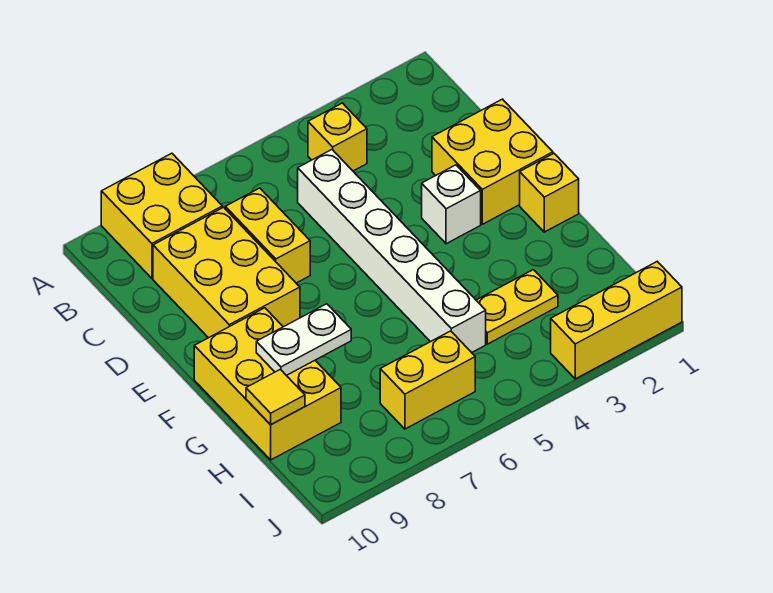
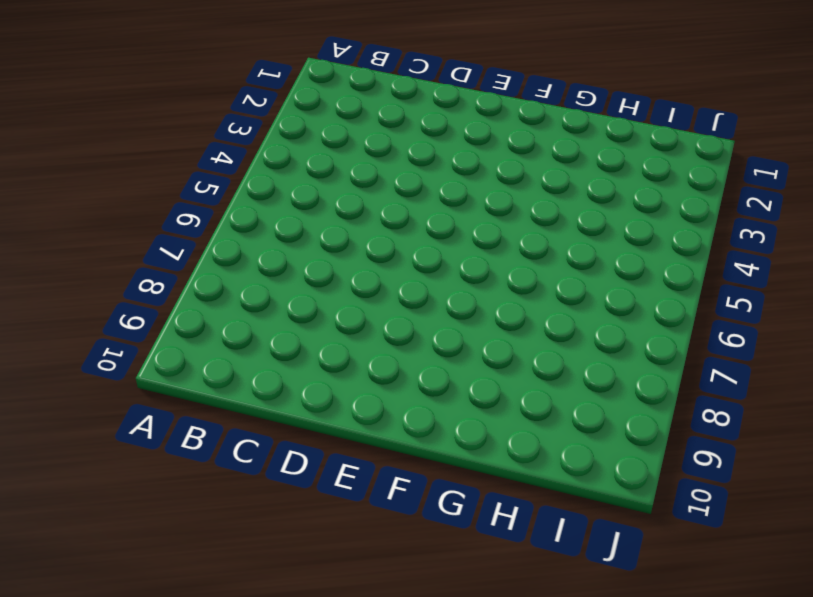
none -> yellow brick A8:B9 level 1
none -> yellow brick B4 level 1
none -> white brick C5:H5 level 1

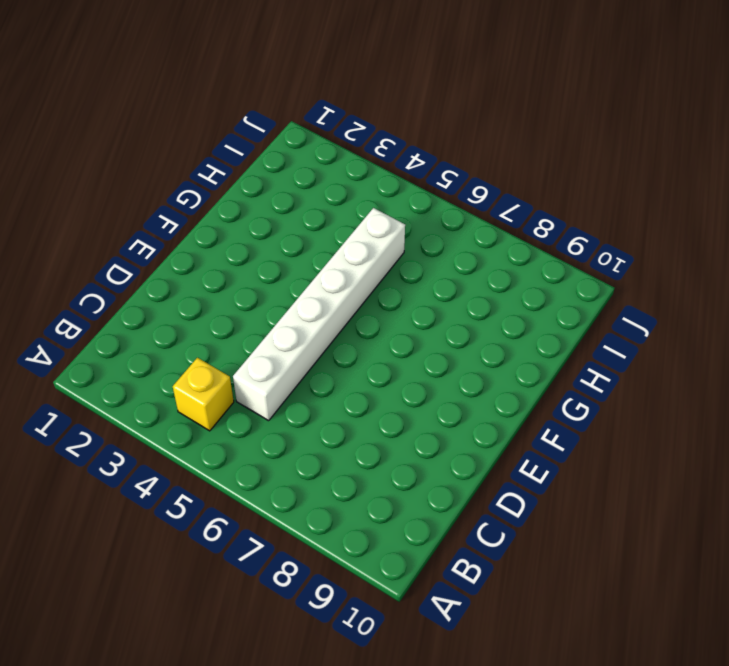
none -> yellow brick A8:B9 level 1
none -> yellow brick C7:D7 level 1
none -> yellow brick C8:E9 level 1

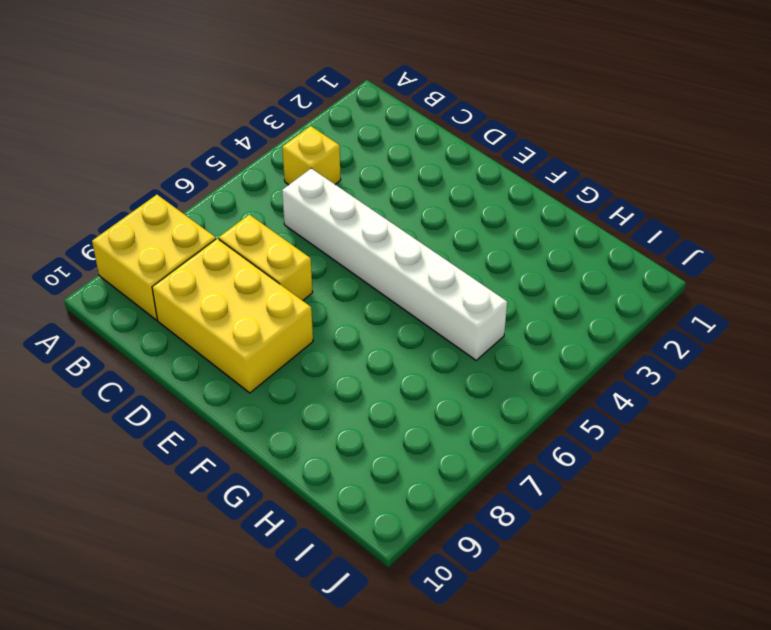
none -> yellow brick D1:E2 level 1
none -> white brick E3 level 1
none -> yellow brick F1 level 1

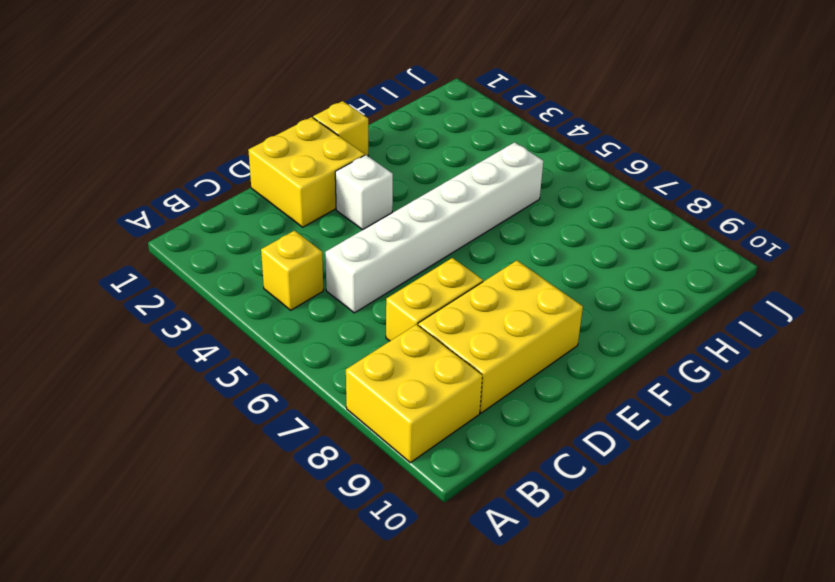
none -> yellow brick F9:H10 level 1
none -> yellow plate H3:H4 level 1
none -> yellow brick I6:I7 level 1

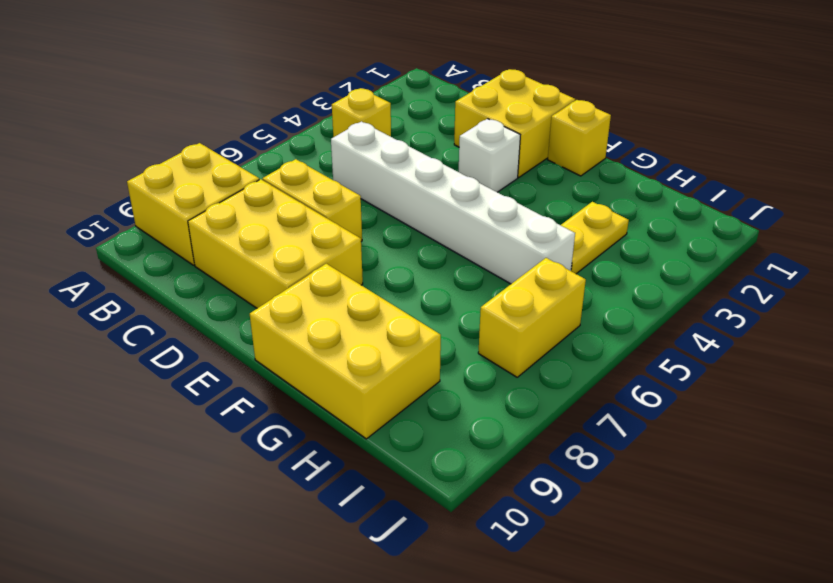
none -> yellow brick J1:J3 level 1
none -> white plate G8:G9 level 2
none -> yellow tile H10 level 2

